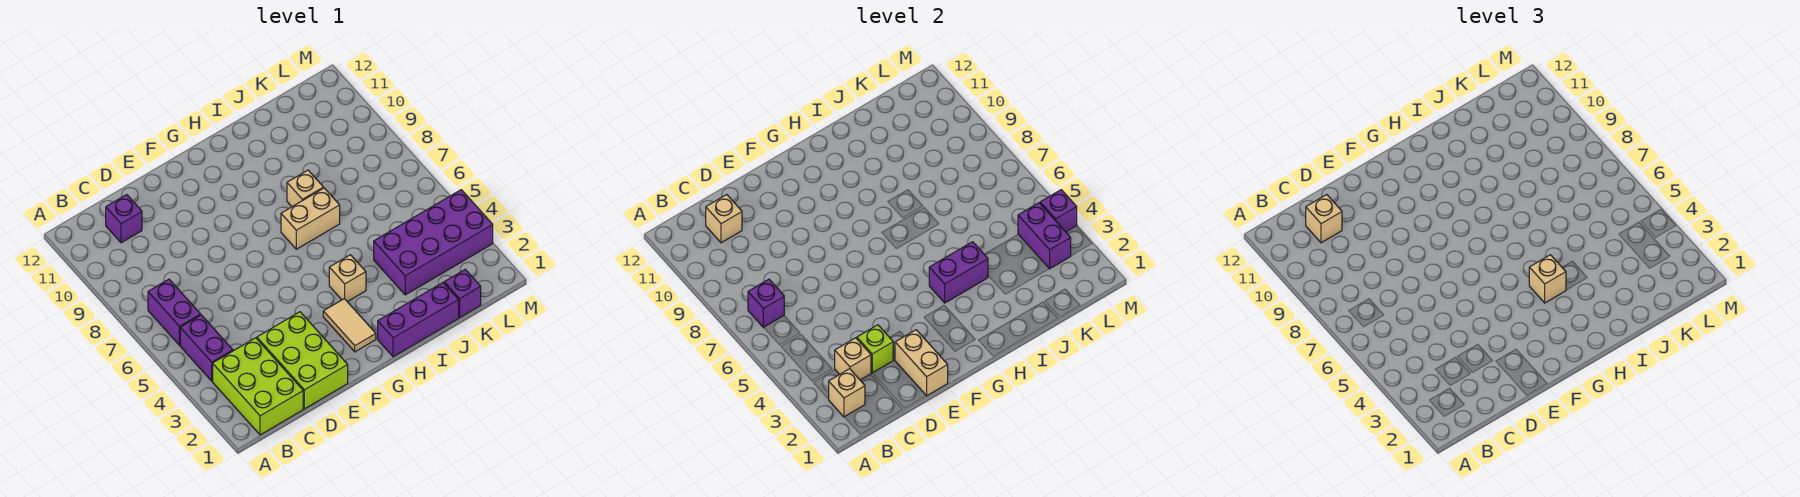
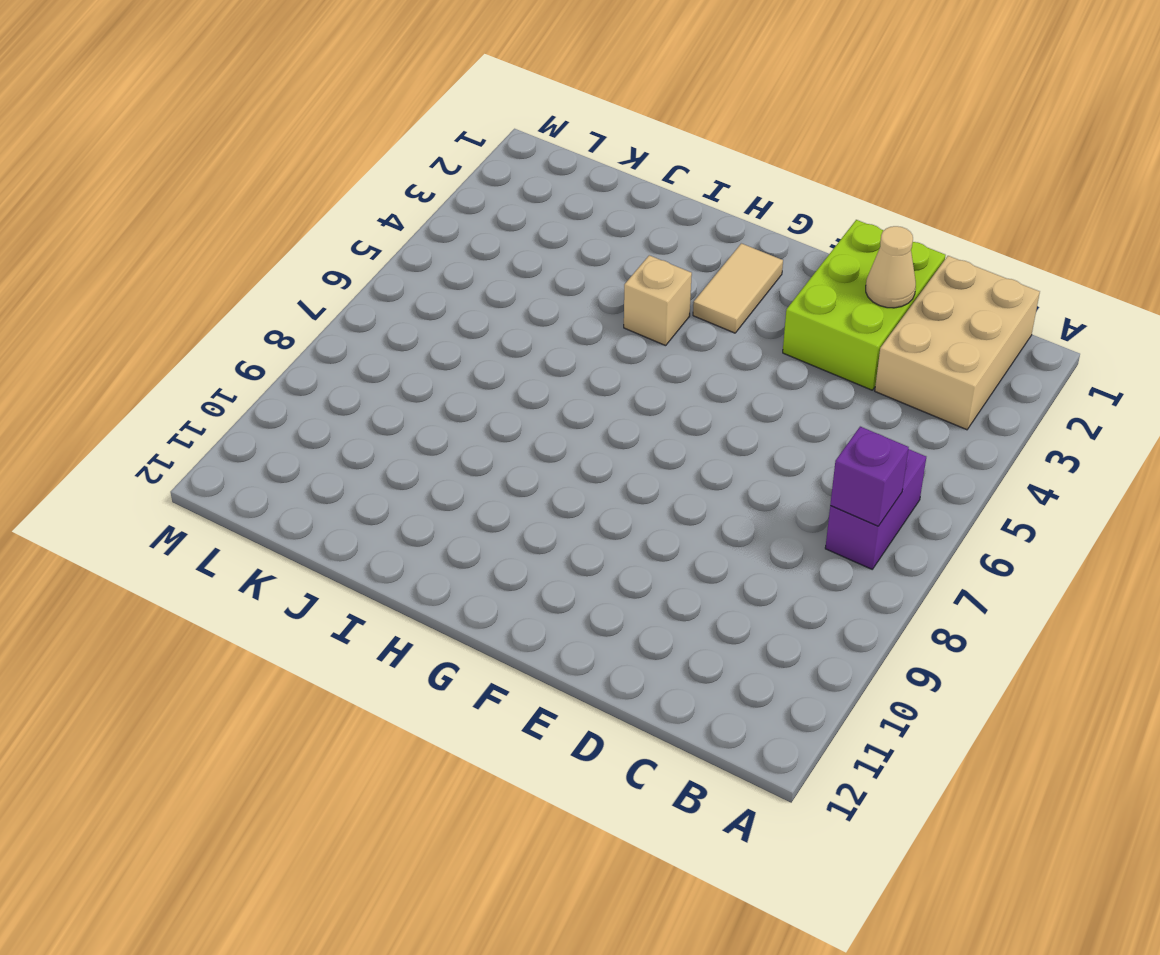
tan brick B1:C3 level 1 -> lime brick B1:C3 level 1
tan cone D2 level 2 -> none
none -> purple brick B4:B5 level 1
none -> purple brick C11 level 1
none -> purple brick H1:J1 level 1

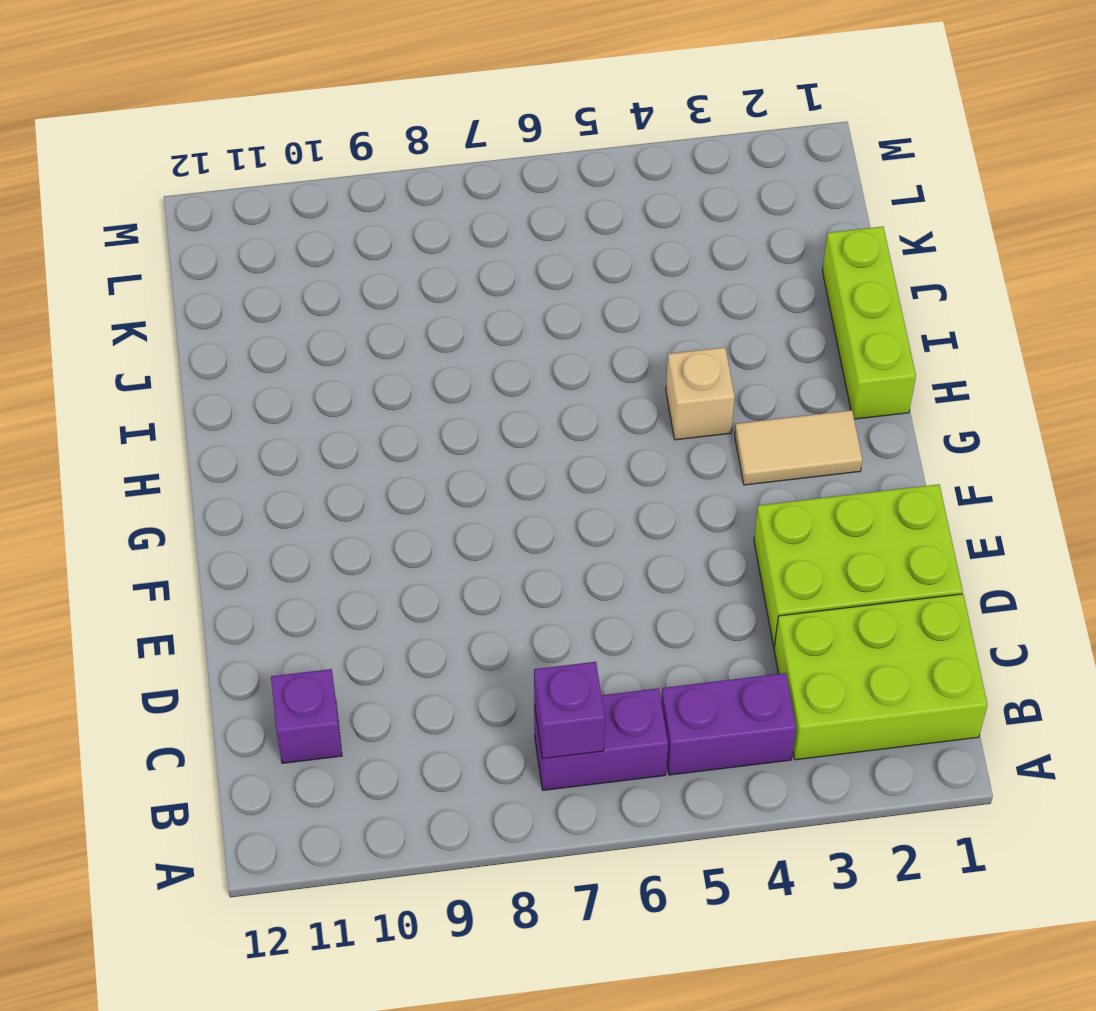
lime brick H1:J1 level 1 -> purple brick H1:J1 level 1
none -> tan brick H7:I7 level 1
none -> tan brick I8 level 1
none -> purple brick J3:M4 level 1

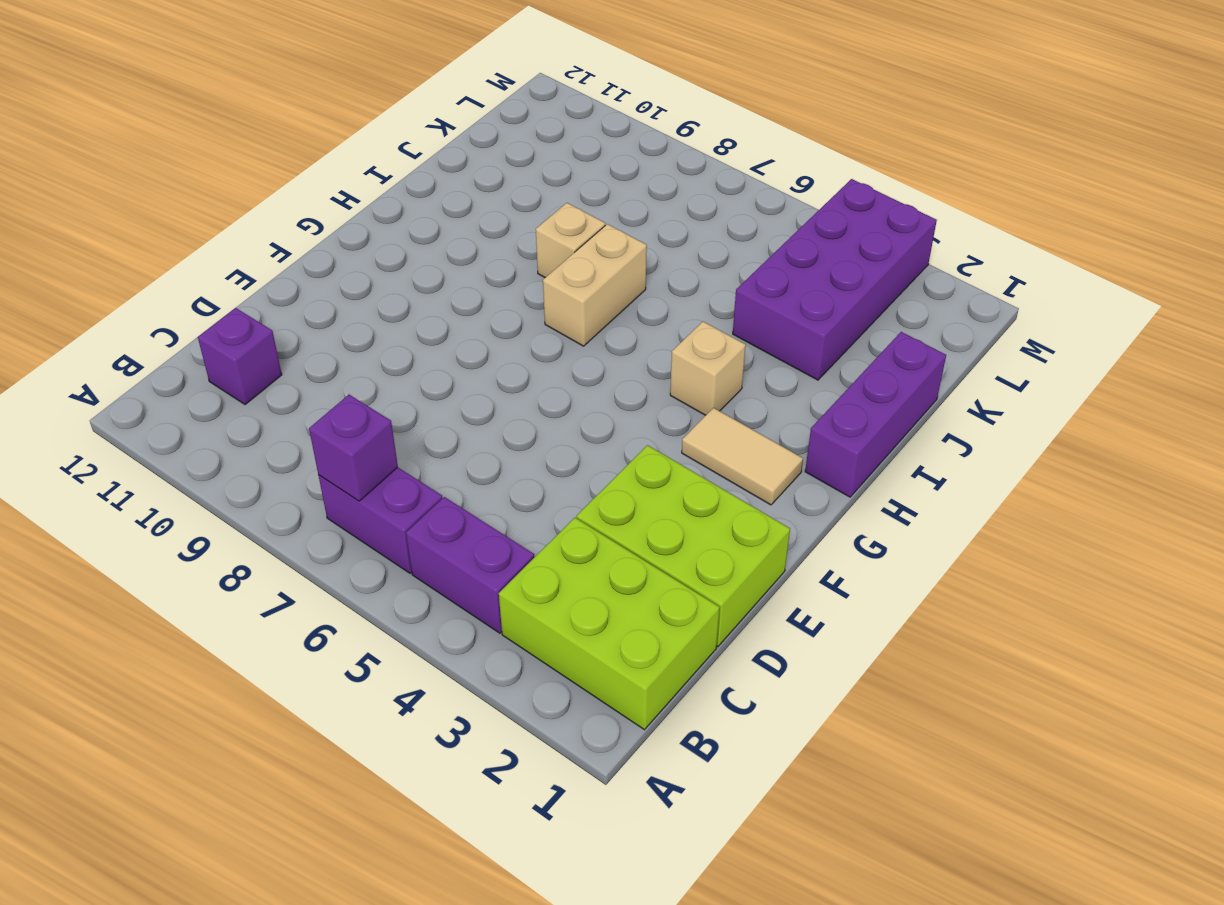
none -> purple brick K1 level 1
none -> tan brick B2 level 2
none -> tan brick C3 level 2

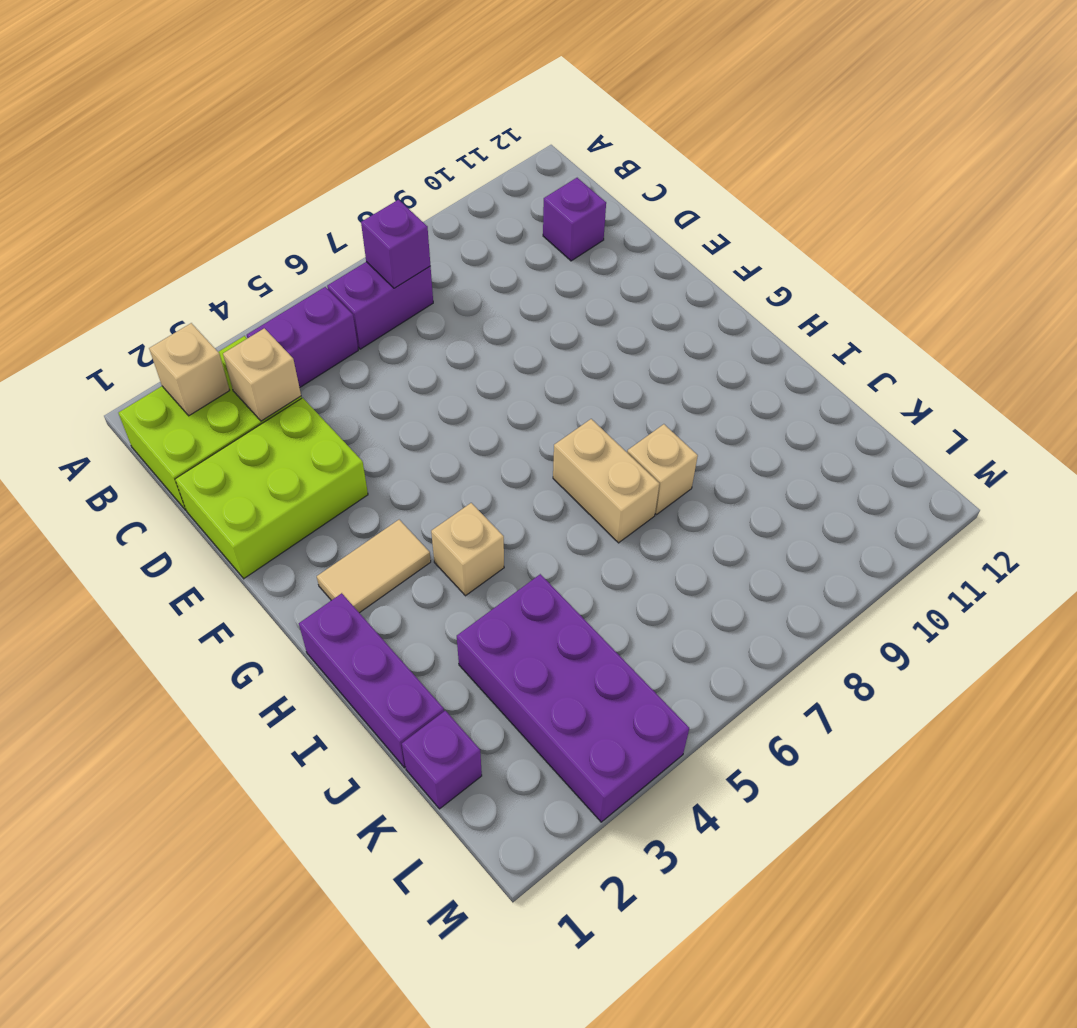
none -> tan brick C11 level 2
none -> lime brick D3 level 2
none -> tan brick E1:E2 level 2

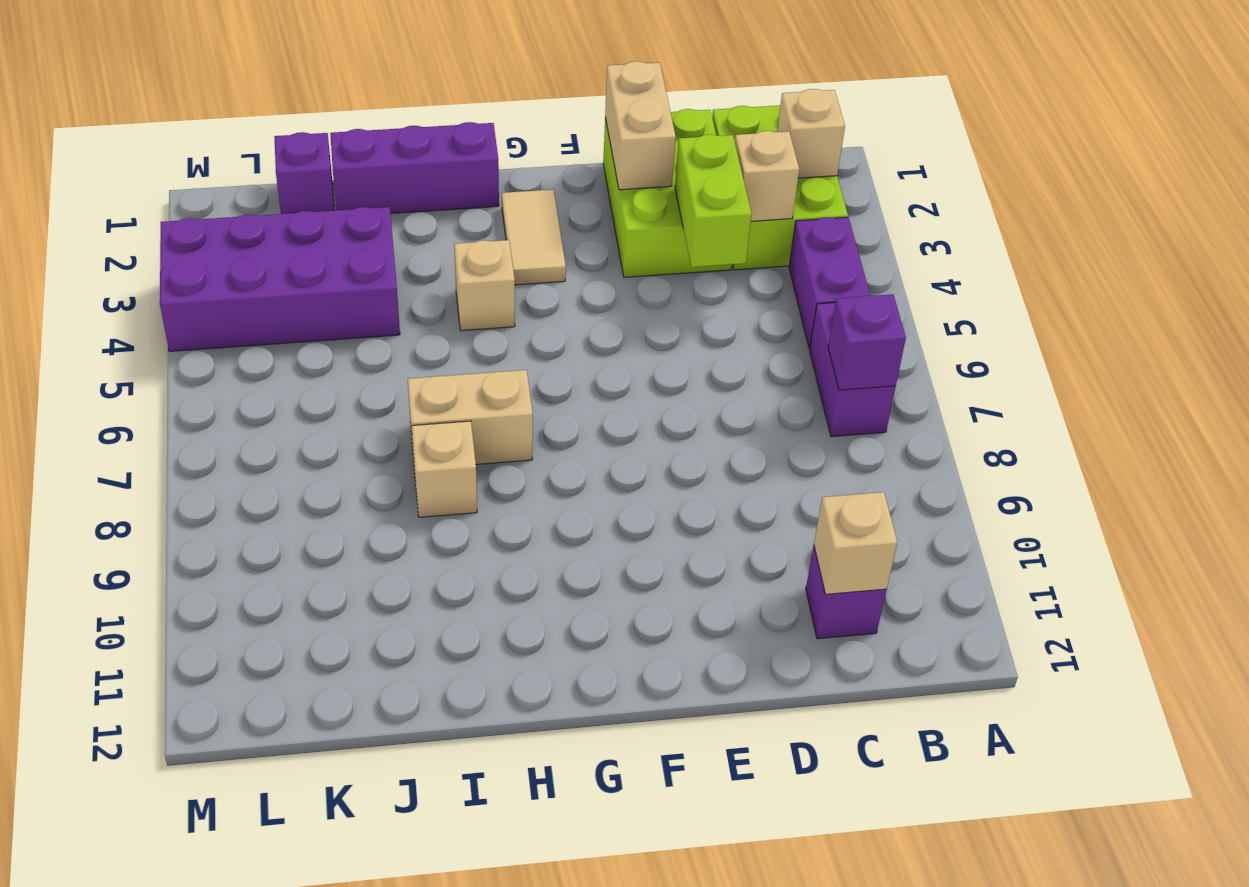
lime brick D3:D4 level 2 -> lime brick D3 level 2
none -> purple brick H4:I4 level 2
none -> purple brick L3:L4 level 2
none -> purple brick M4 level 2

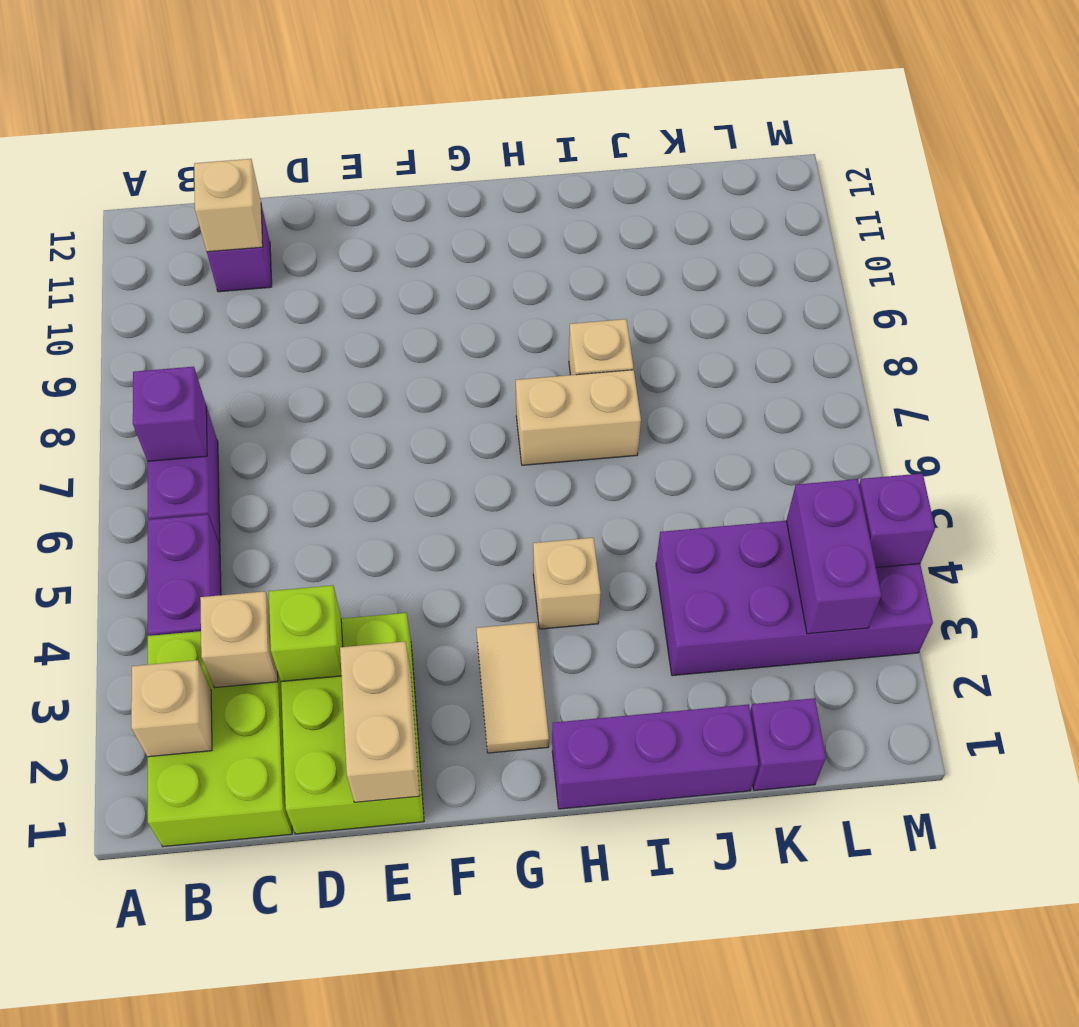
none -> purple brick H4:I4 level 2
none -> tan brick C11 level 3
none -> tan brick H4 level 3

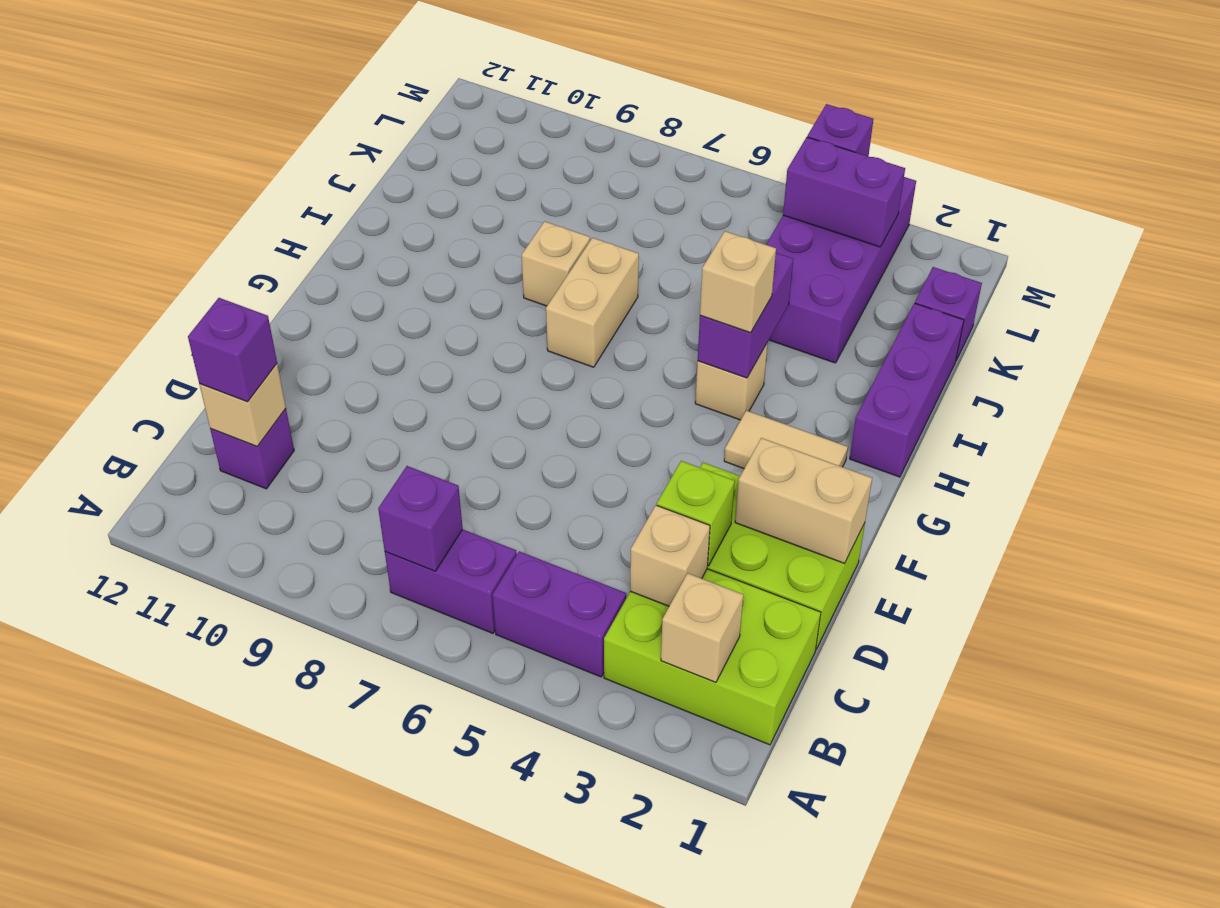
purple brick C11 level 3 -> tan brick C11 level 3

